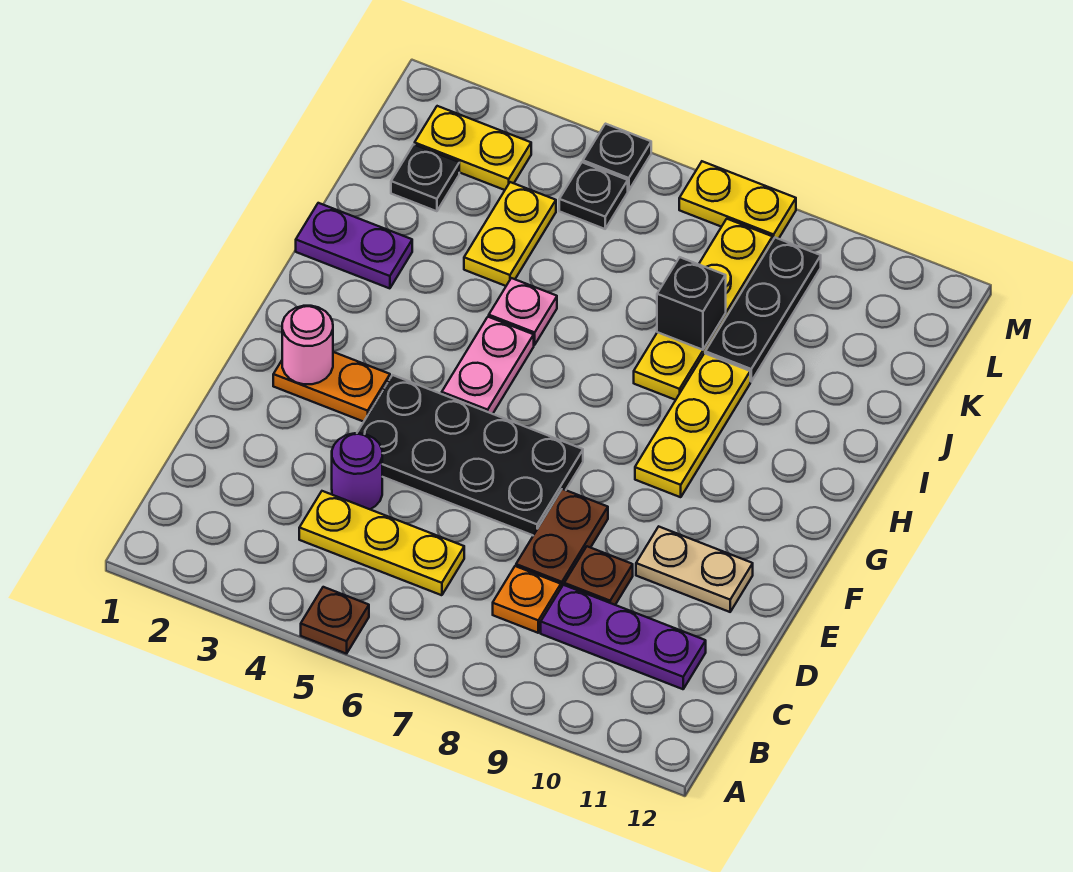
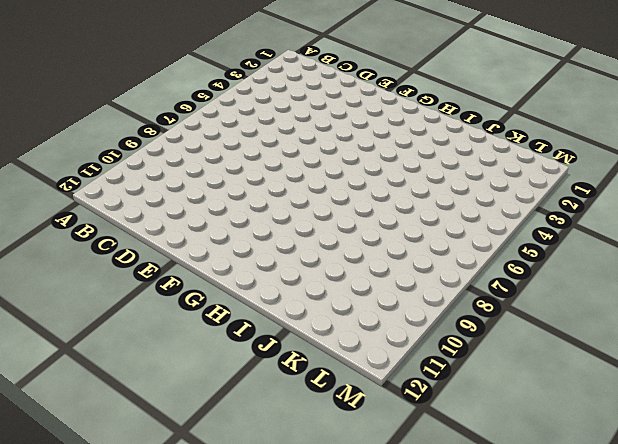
none -> brown plate A5 level 1
none -> yellow plate C4:C6 level 1
none -> orange plate C8 level 1

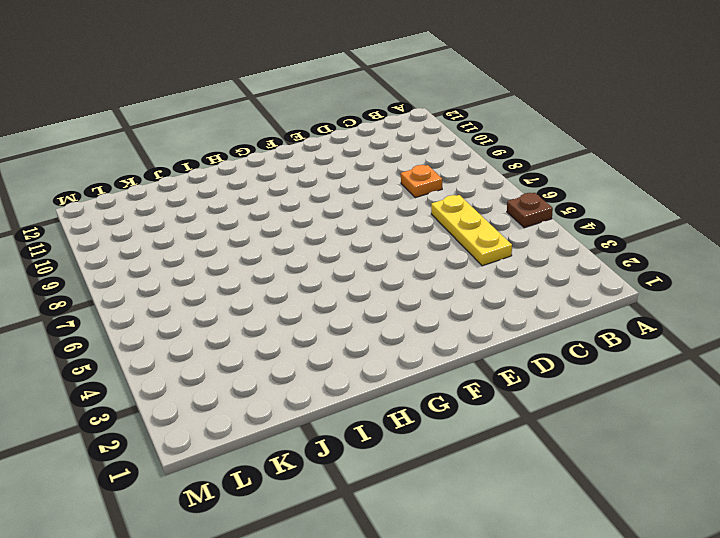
none -> purple plate C9:C11 level 1
none -> purple round brick D4 level 1
none -> brown plate D8:E8 level 1

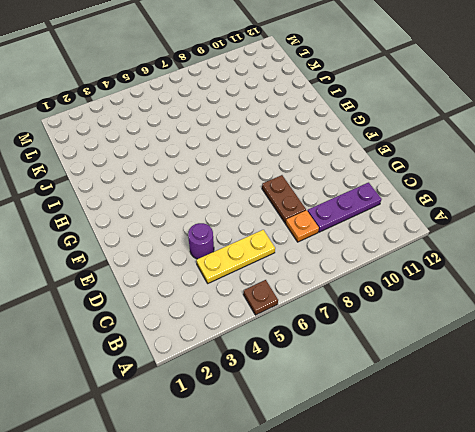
none -> brown plate D9 level 1
none -> black plate E4:F7 level 1
none -> tan plate E10:E11 level 1

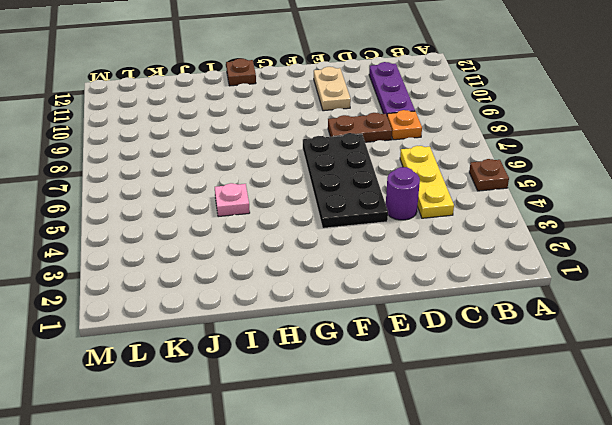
brown plate H12 level 1 -> brown plate D9 level 1
none -> orange plate F2:F3 level 1
none -> pink plate G5:H5 level 1
none -> yellow plate G9:I9 level 1

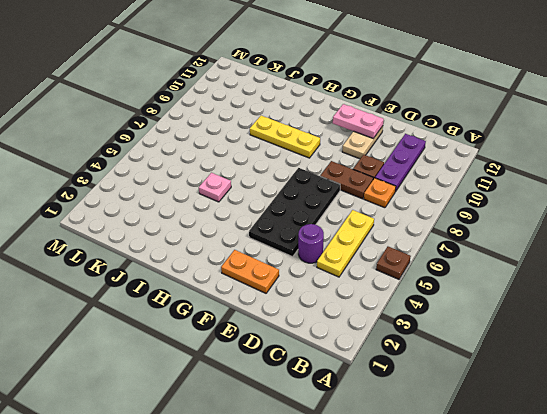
orange plate E2:F2 level 1 -> orange plate F2:F3 level 1
pink plate E11:F11 level 2 -> pink plate G5:H5 level 1
none -> purple plate I1:I2 level 1
none -> yellow plate I8:L8 level 1
none -> yellow plate J4:K4 level 1

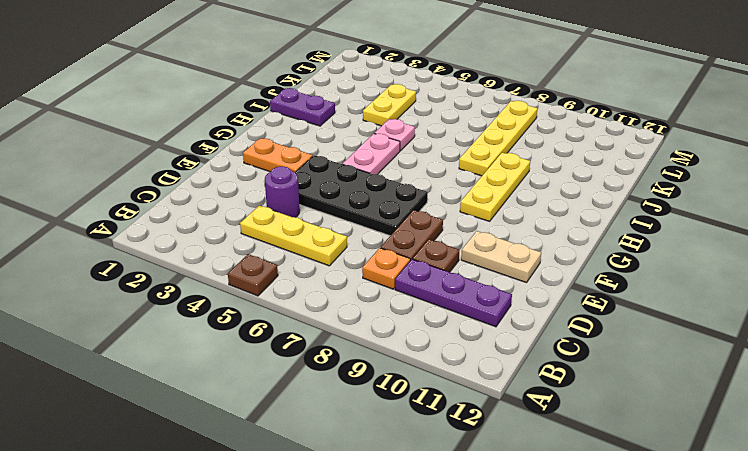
none -> black plate J9:L9 level 1
none -> black plate K2 level 1
none -> yellow plate L2:L3 level 1

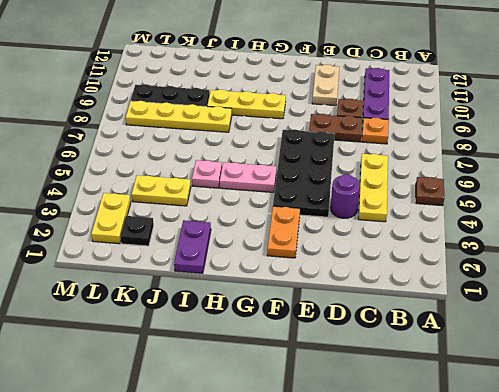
none -> black plate L5 level 1
none -> black plate M5 level 1
none -> yellow plate M7:M8 level 1

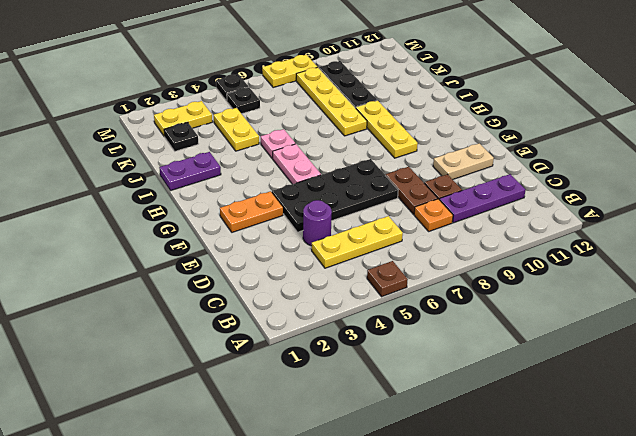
none -> pink round brick F2 level 2
none -> black brick J8 level 2

